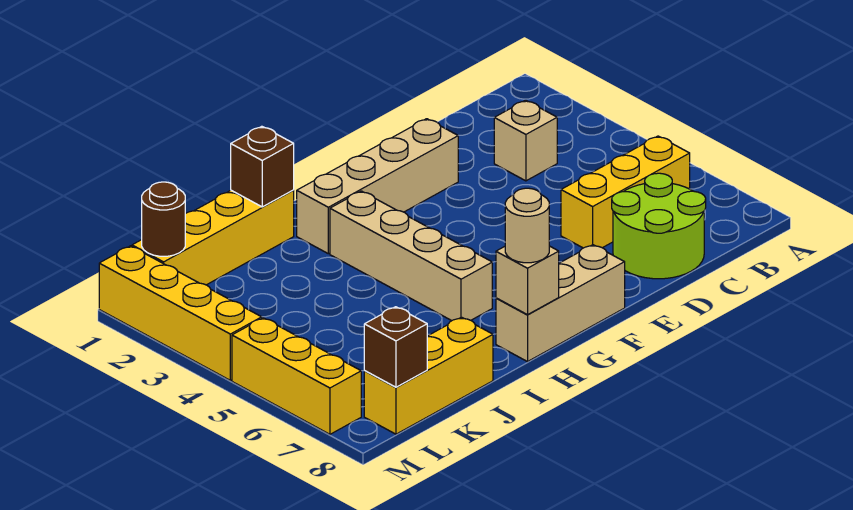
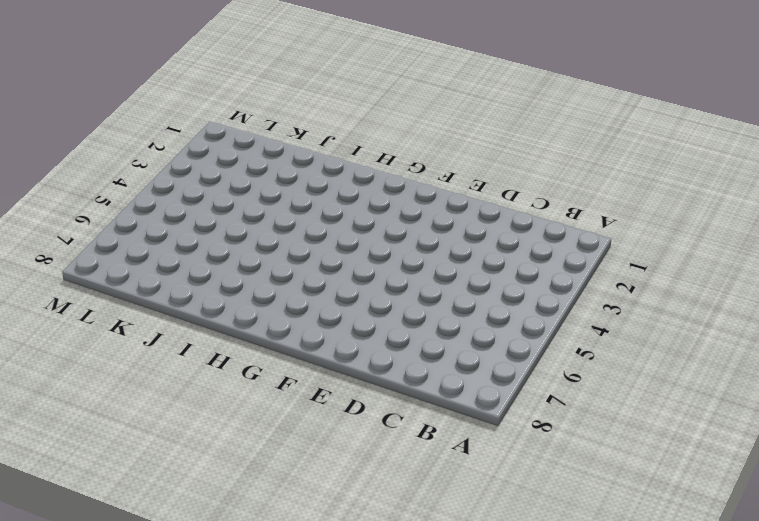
none -> yellow brick B6:D6 level 1
none -> tan brick C3 level 1
none -> lime round brick C7:D8 level 1

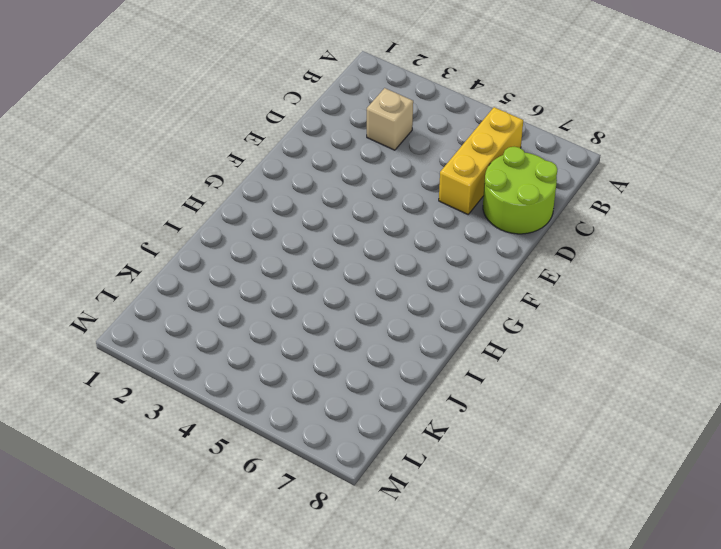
none -> tan brick E2:H2 level 1
none -> tan brick F8:H8 level 1
none -> tan brick H3:H6 level 1

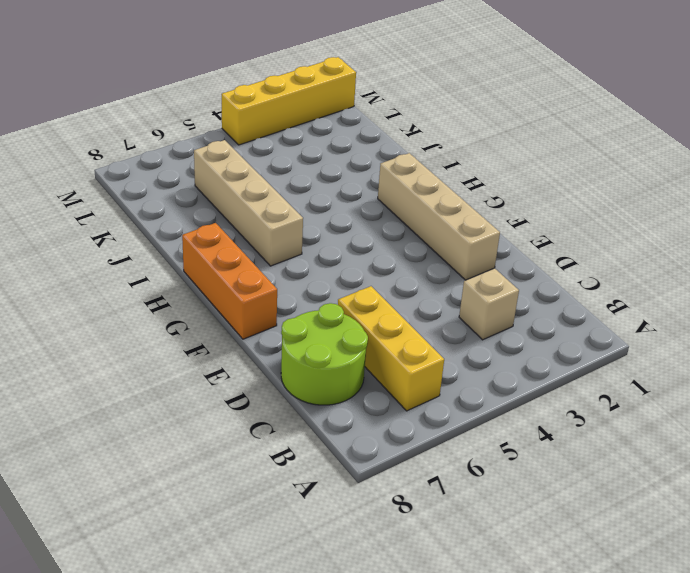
orange brick F8:H8 level 1 -> tan brick F8:H8 level 1
tan brick H6:K6 level 1 -> tan brick H3:H6 level 1
none -> yellow brick I1:L1 level 1
none -> yellow brick J8:L8 level 1
none -> yellow brick M5:M7 level 1

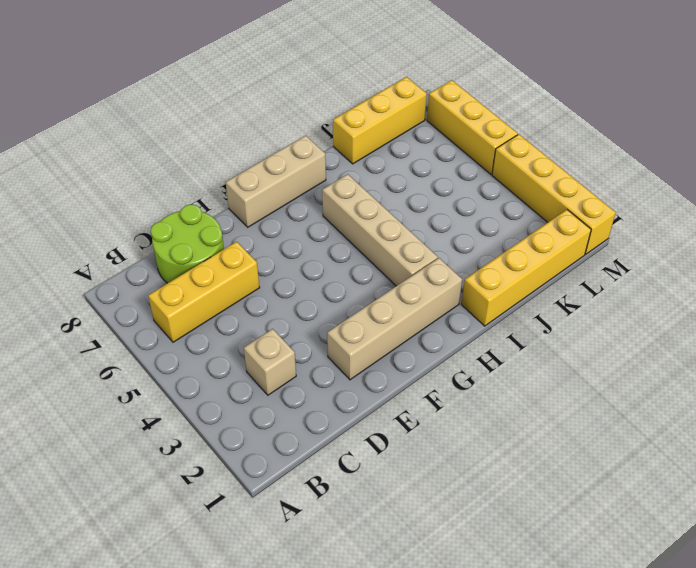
none -> tan brick H8 level 2
none -> brown brick I1 level 2
none -> brown round brick L1 level 2

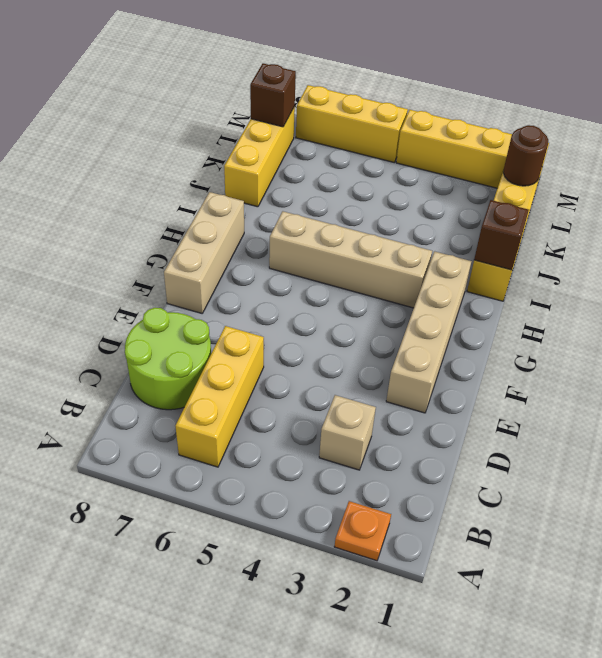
orange plate A2 level 1 -> none
none -> tan brick H8 level 2
none -> tan round brick H8 level 3

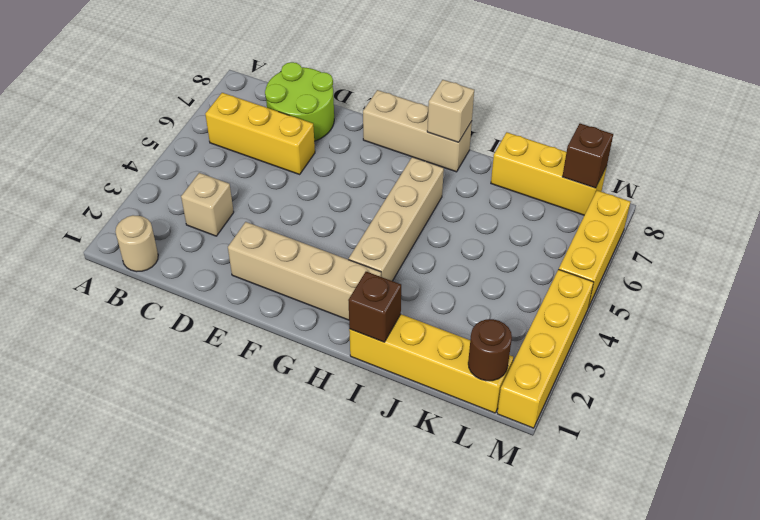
tan round brick B1 level 1 -> tan round brick H8 level 3

